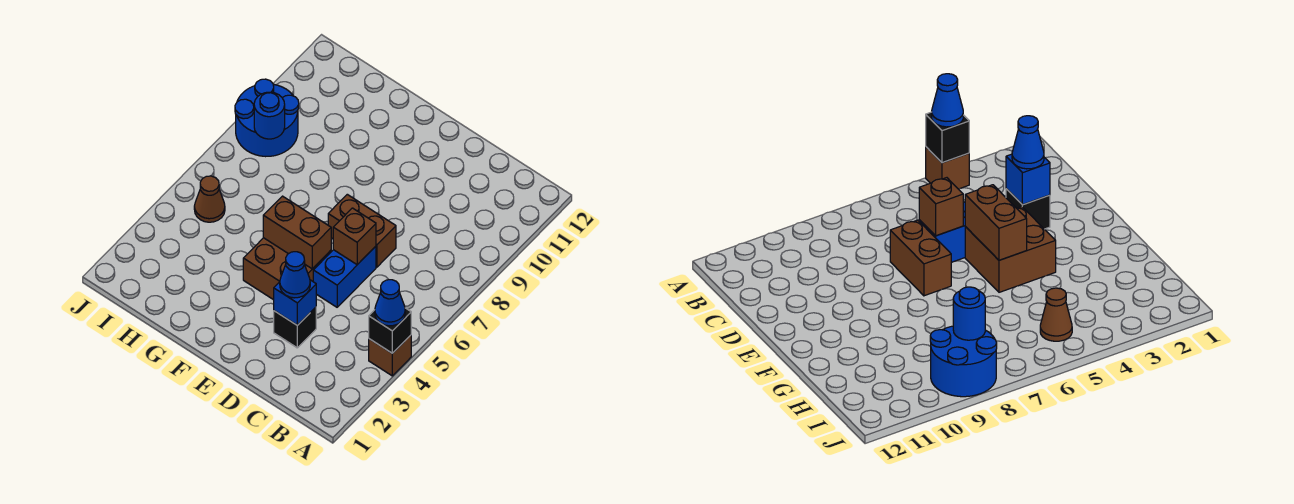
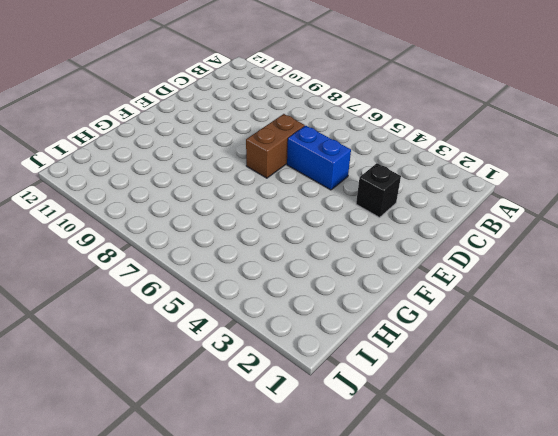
none -> brown brick A4 level 1
none -> brown brick E4:F5 level 1
none -> brown cone I5 level 1

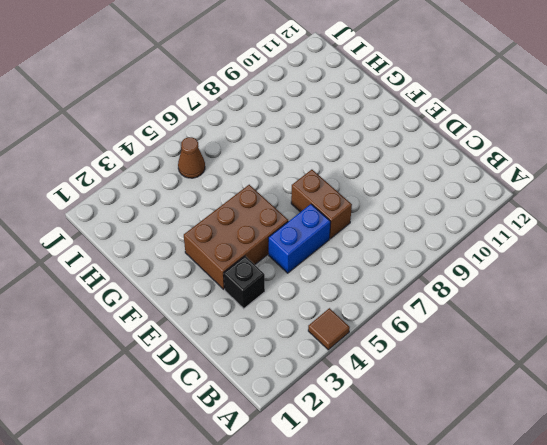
brown tile A4 level 1 -> brown brick A4 level 1
brown brick E3:F5 level 1 -> brown brick E4:F5 level 1
none -> blue round brick I8:J9 level 1
none -> black brick A4 level 2
none -> blue brick D3 level 2

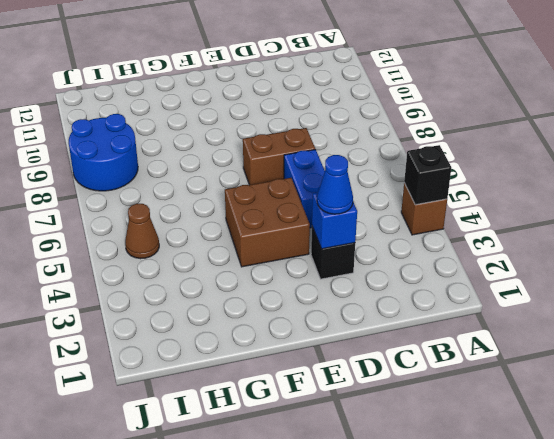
none -> brown brick D6 level 2
none -> brown brick E5:F5 level 2
none -> blue round brick I8 level 2

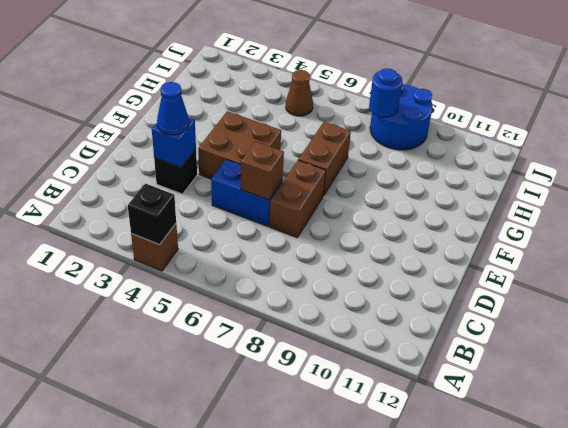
brown brick F7:G7 level 1 -> brown brick E5:F5 level 2
none -> blue cone A4 level 3

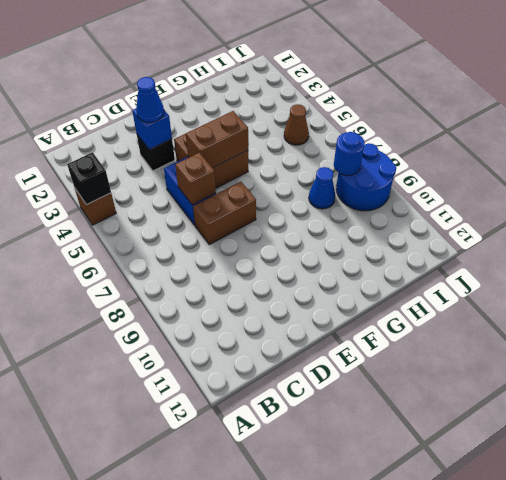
blue cone H8 level 1 -> blue cone A4 level 3

